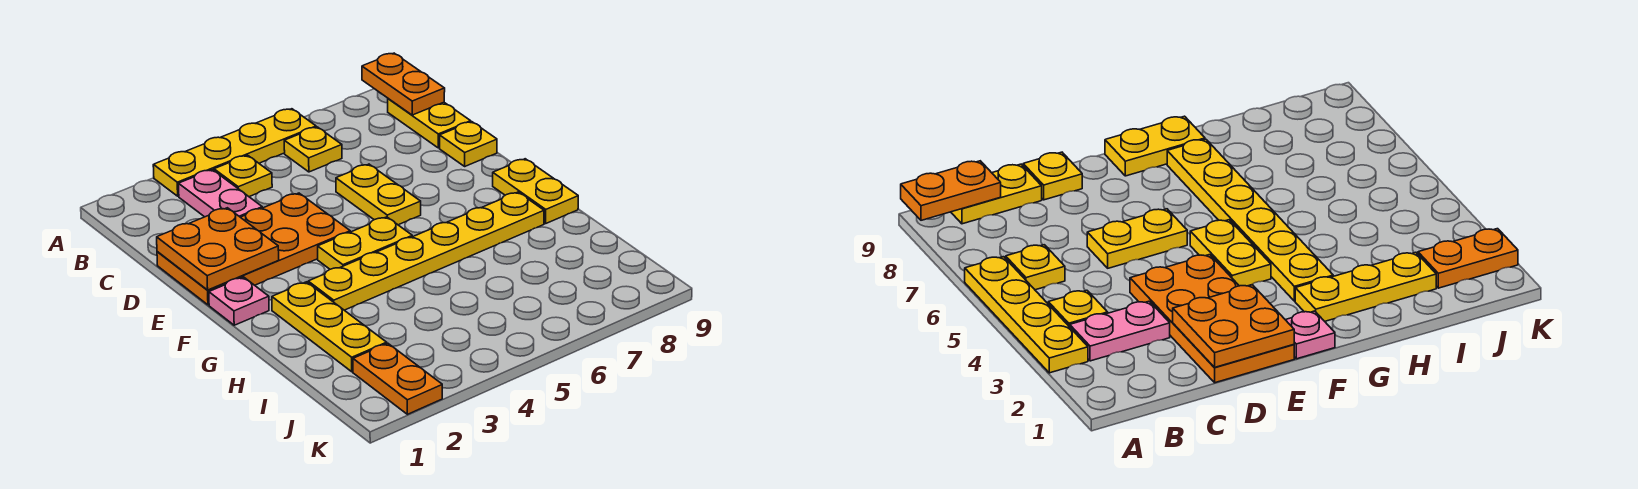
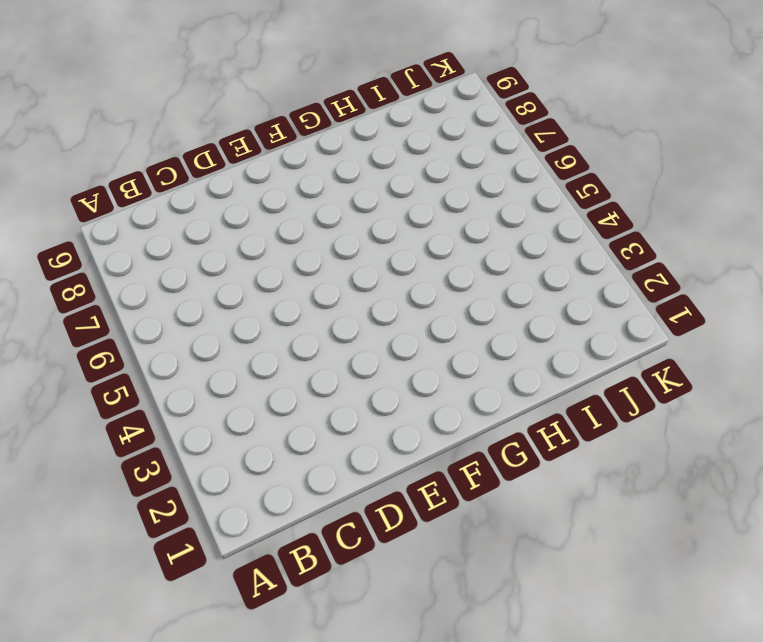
none -> yellow plate A3:A6 level 1
none -> pink plate B3:C3 level 1
none -> yellow plate B4 level 1

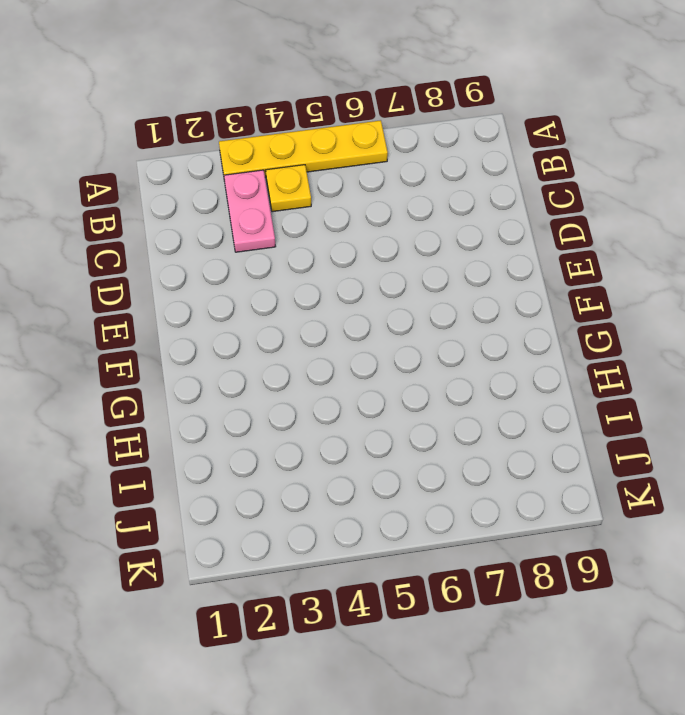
none -> yellow plate B6 level 1
none -> yellow plate B9:C9 level 1
none -> orange plate D1:E4 level 1

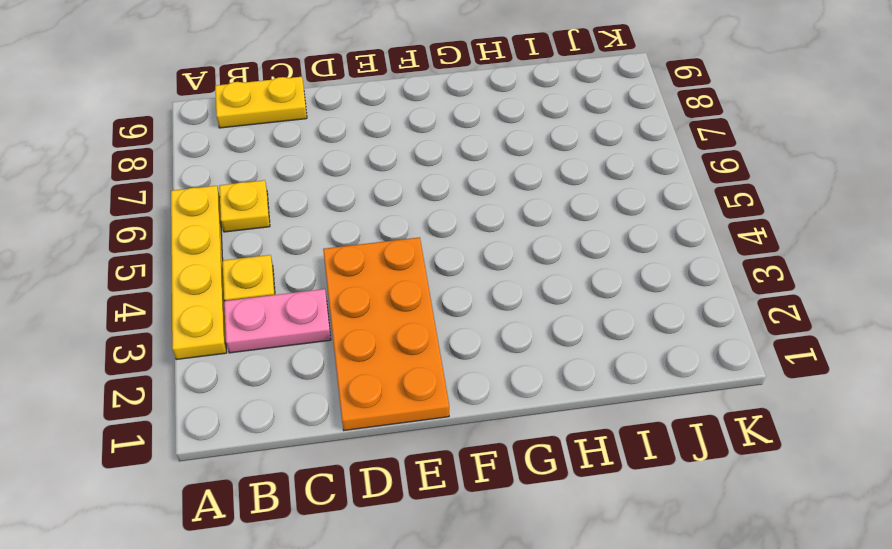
none -> yellow plate D6:E6 level 1
none -> yellow plate D9 level 1
none -> pink plate F1 level 1

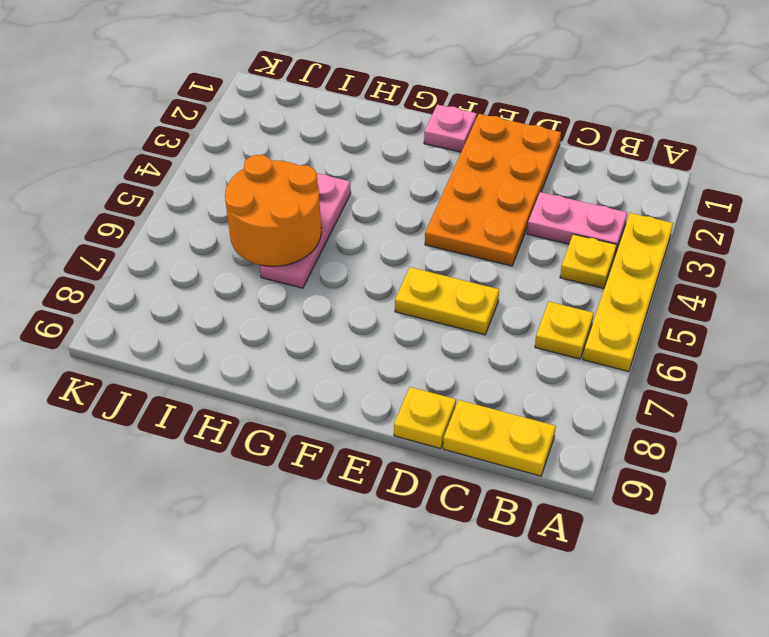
pink plate H4:H6 level 1 -> none
orange round brick H5:I6 level 2 -> none
none -> yellow plate F4:F5 level 1
none -> yellow plate F9:G9 level 1
none -> yellow plate G2:I2 level 1

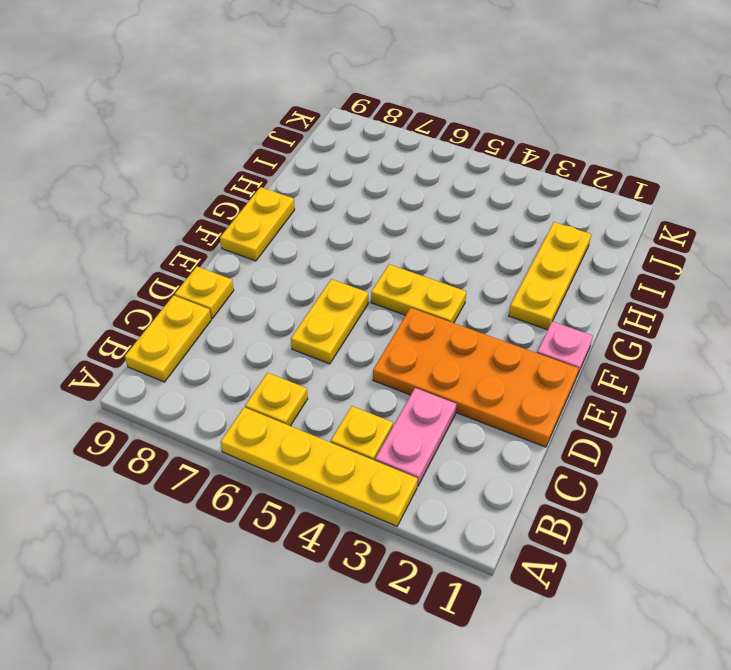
none -> yellow plate G3:G8 level 1
none -> orange plate J2:K2 level 1
none -> orange plate A9:B9 level 2

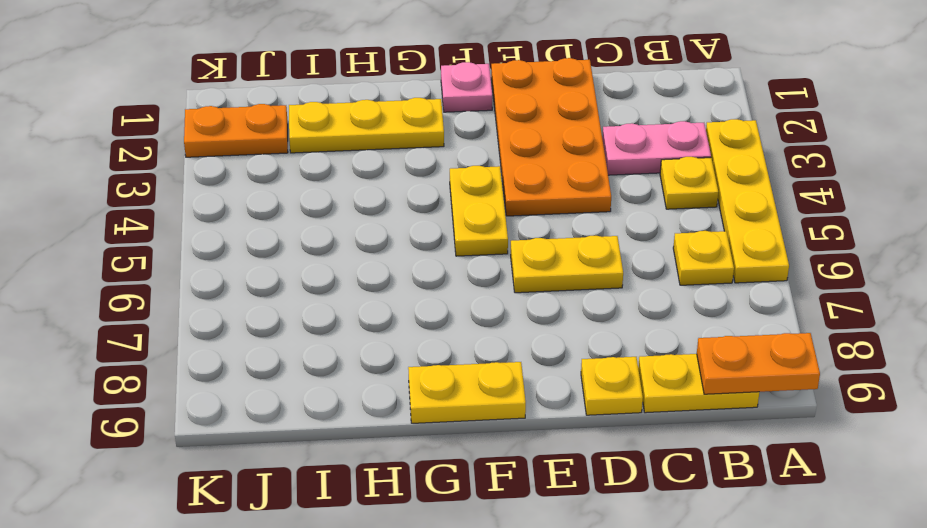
none -> yellow plate G3:G8 level 1
none -> orange plate D1:E2 level 2

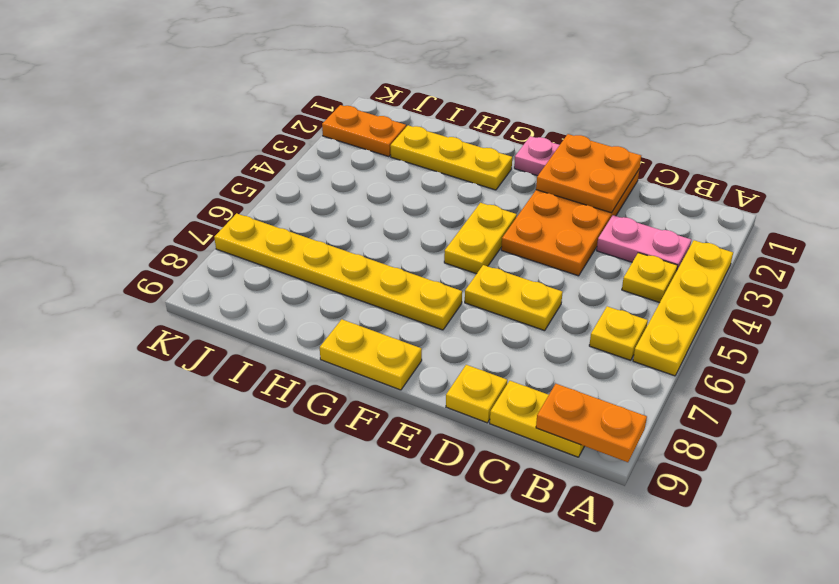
yellow plate F7:K7 level 1 -> yellow plate G3:G8 level 1

